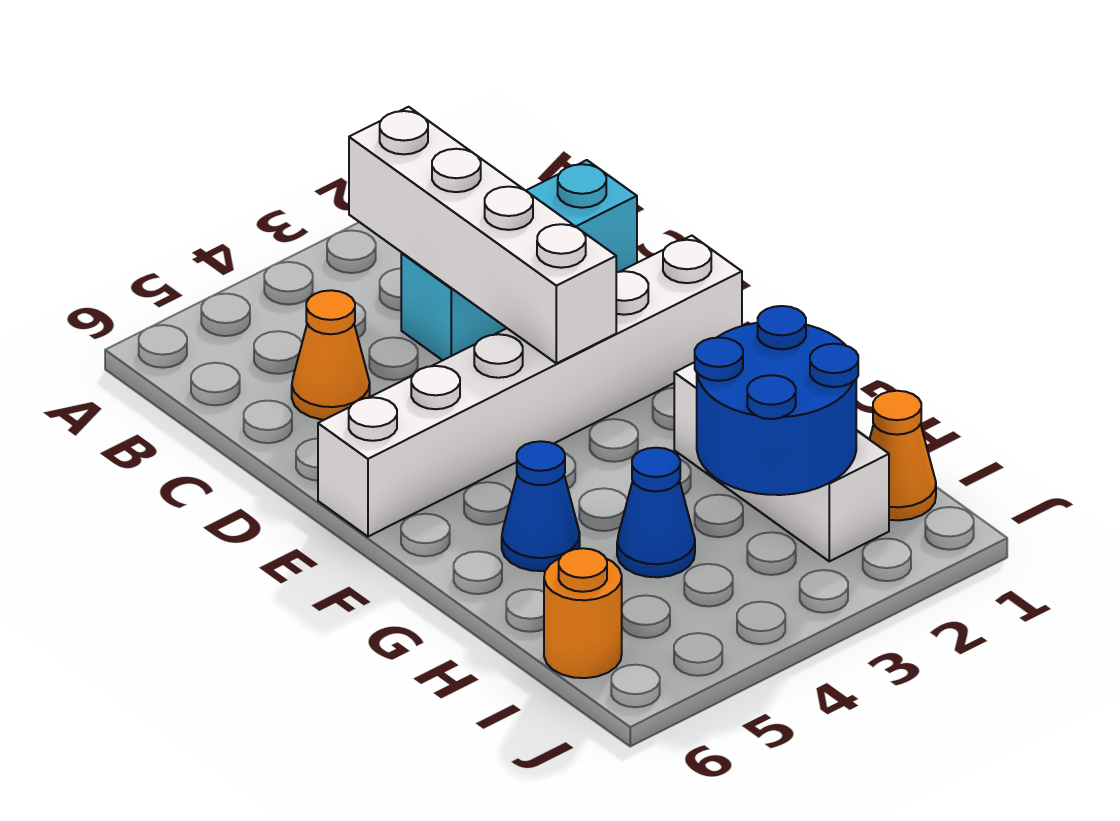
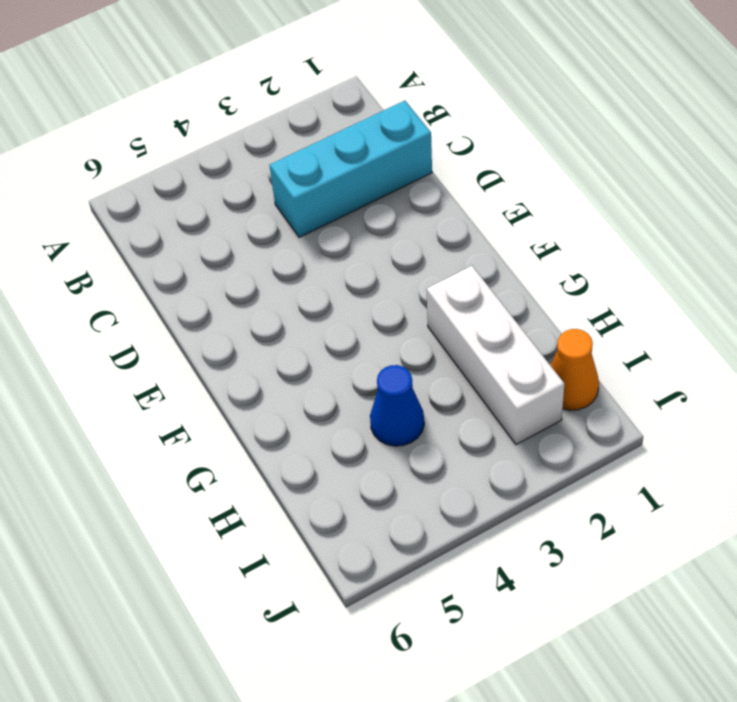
none -> orange cone C5 level 1
none -> white brick E1:E6 level 1

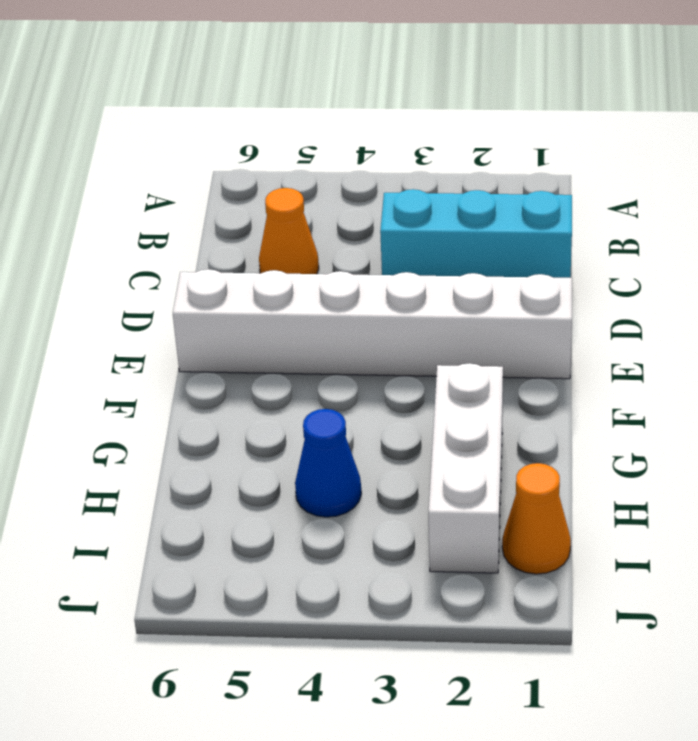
none -> blue cone G5 level 1
none -> orange round brick I6 level 1

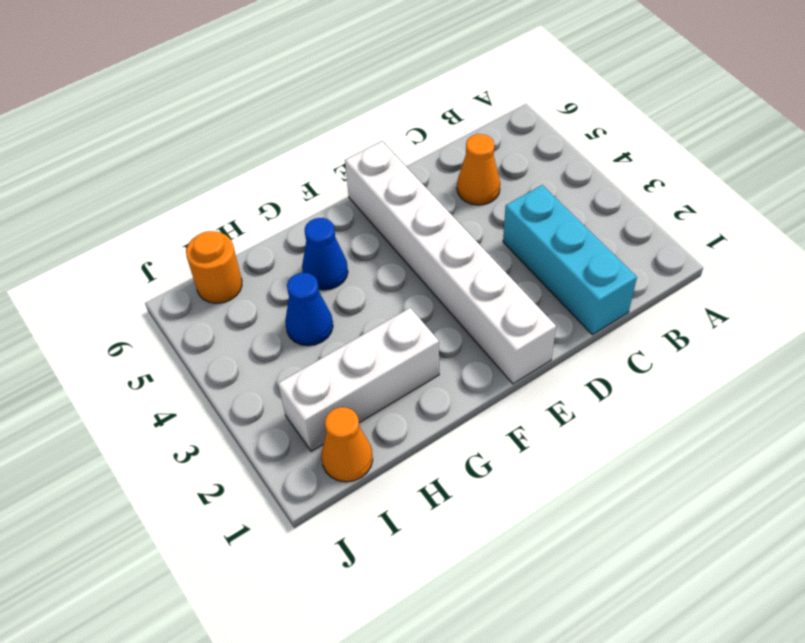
none -> white brick B3:E3 level 2
none -> blue round brick H2:I3 level 2

